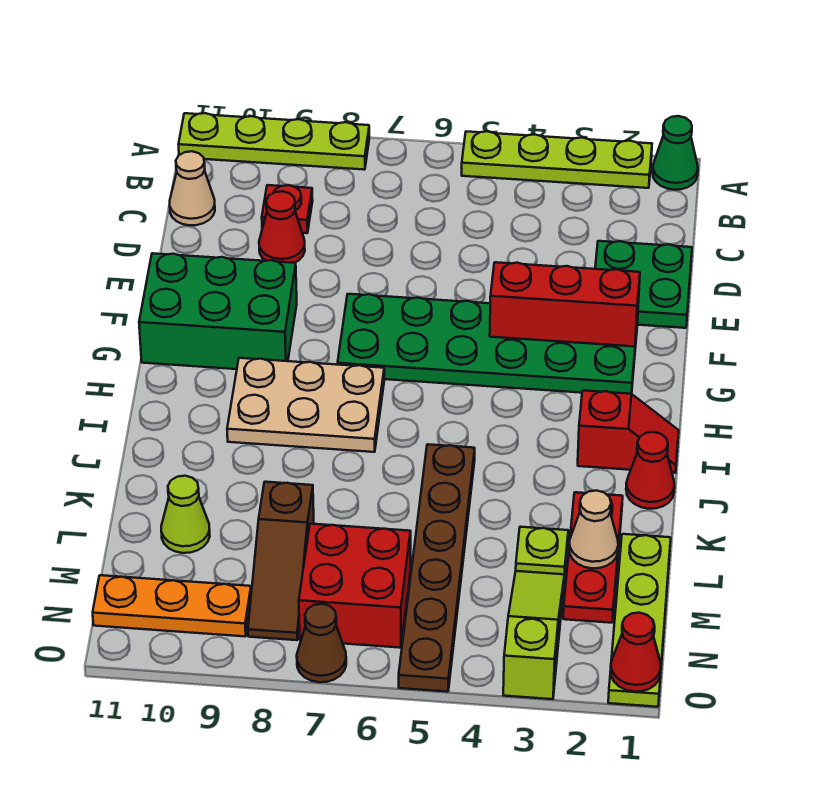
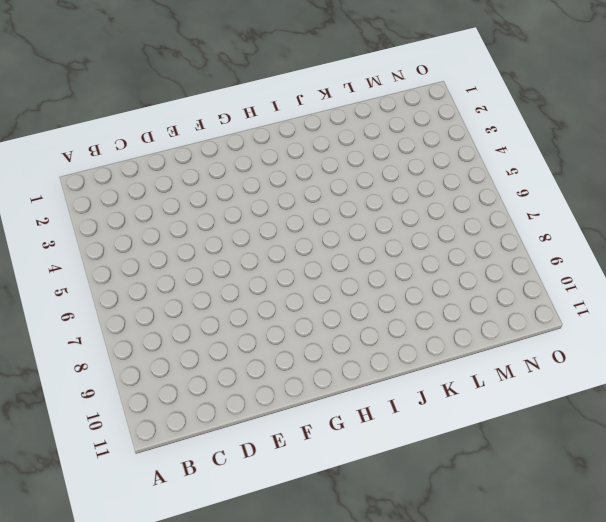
none -> green cone A1 level 1
none -> lime plate A2:A5 level 1
none -> lime plate A8:A11 level 1

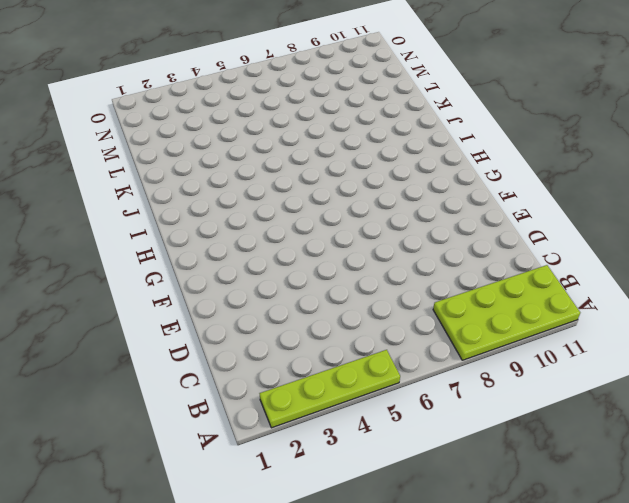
lime plate A8:B11 level 1 -> lime plate A8:A11 level 1
none -> green cone A1 level 1
none -> red plate C9 level 1
none -> tan cone C11 level 1

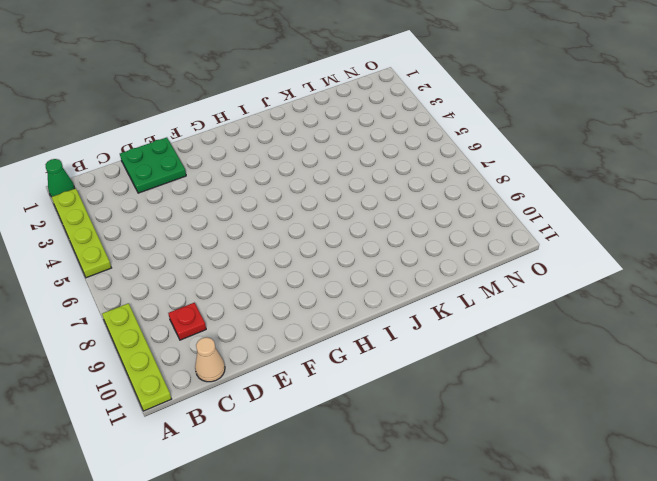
none -> red cone D9 level 1
none -> green plate F2:G7 level 1
none -> green brick F9:G11 level 1

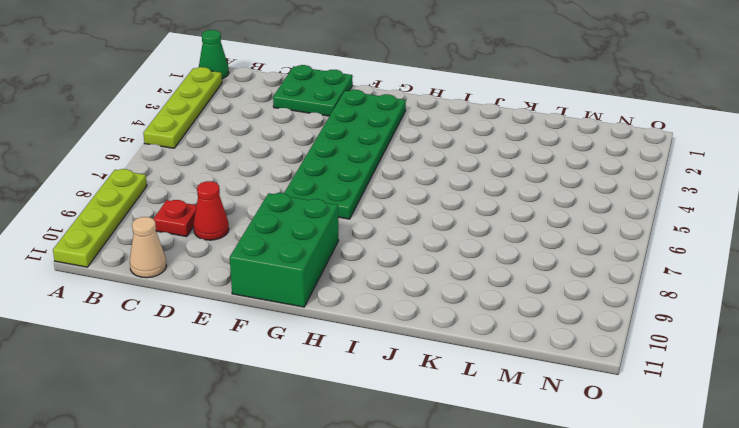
none -> tan plate H7:I9 level 1
none -> red slope I1:I2 level 1 top 2
none -> red cone J1 level 1

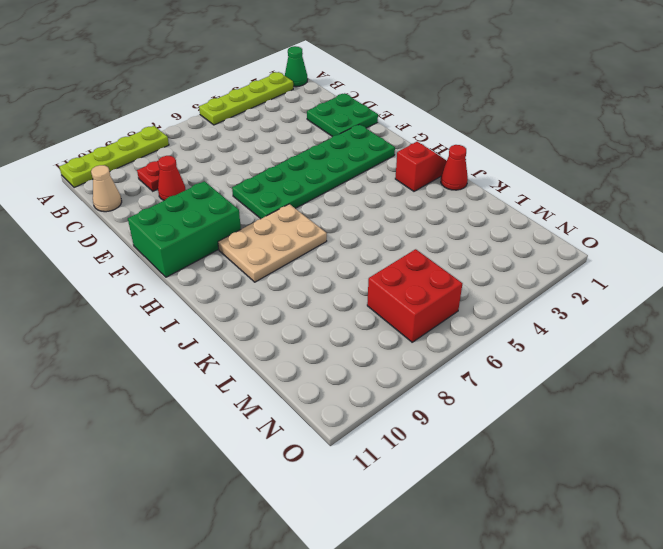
none -> brown plate J5:O5 level 1
none -> red plate K2:M2 level 1
none -> lime plate L1:O1 level 1

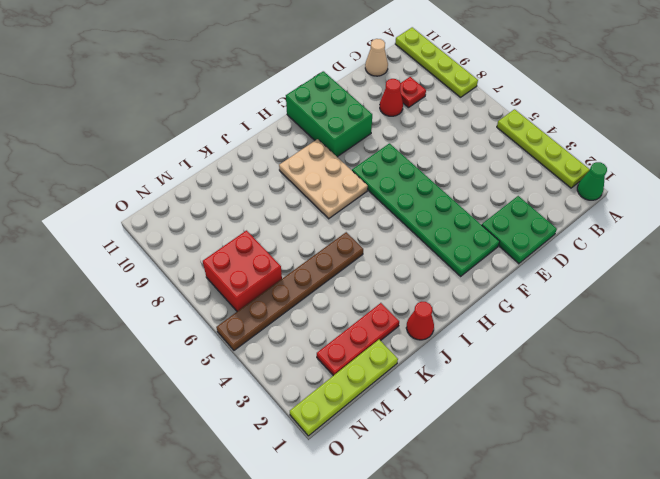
none -> red slope I1:I2 level 1 top 2
none -> lime plate L3 level 1
none -> brown slope L8:N8 level 1 top L

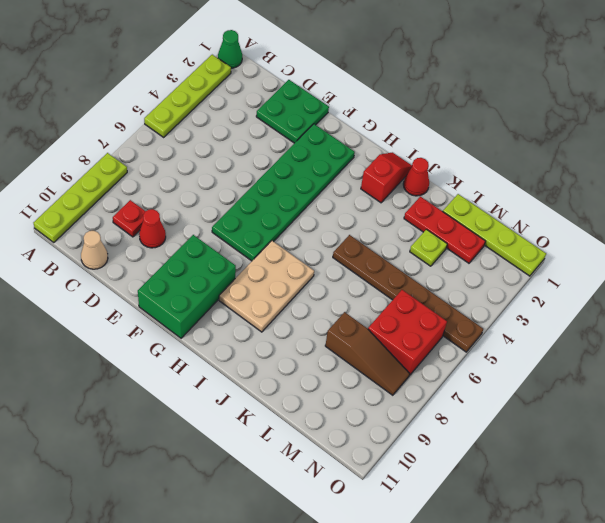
none -> lime cone L10 level 1
none -> lime slope M3:O3 level 1 top O
none -> orange plate N9:N11 level 1

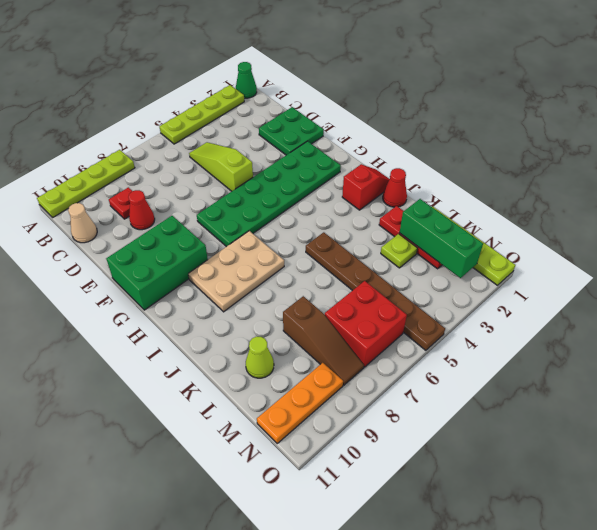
lime slope C5:E5 level 1 top E -> lime slope M3:O3 level 1 top O
green brick L2:N2 level 2 -> tan cone L2 level 2
none -> brown cone O7 level 1
none -> red brick F2:F4 level 2
none -> red cone O1 level 2

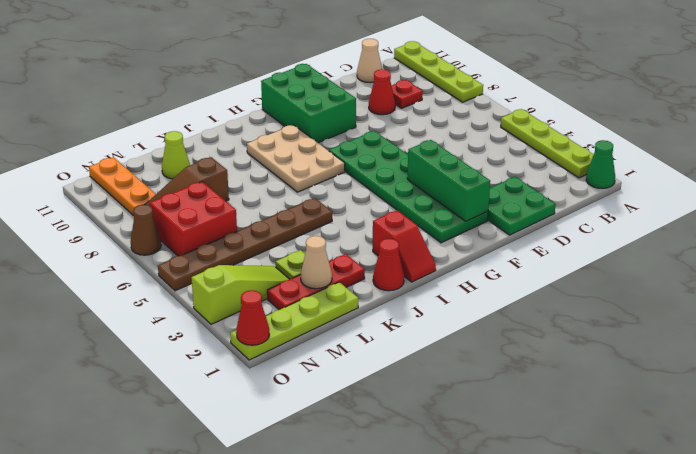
green brick F2:F4 level 2 -> red brick F2:F4 level 2

